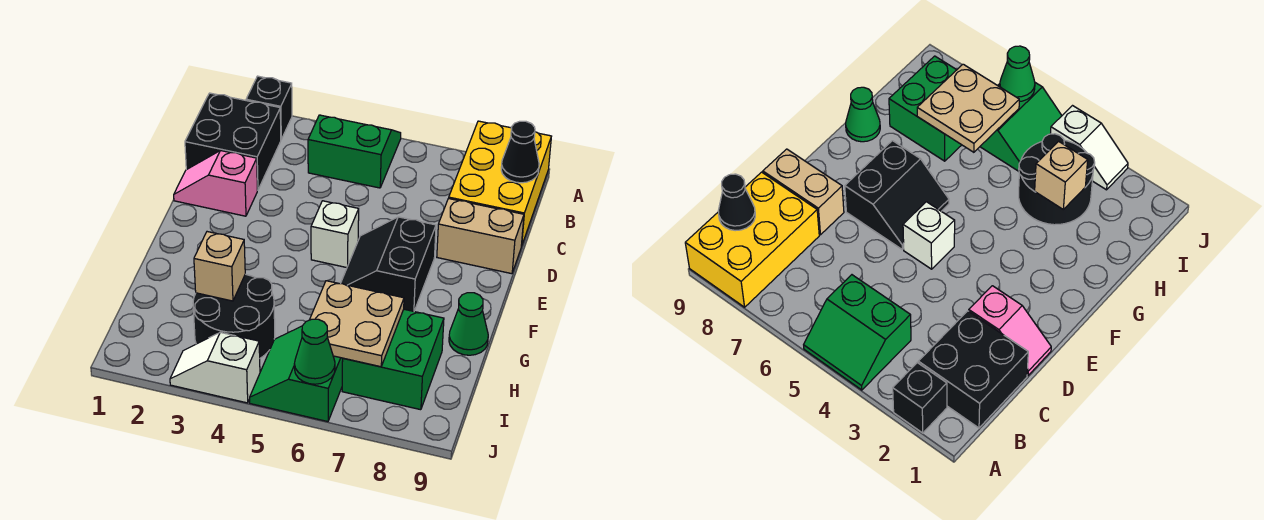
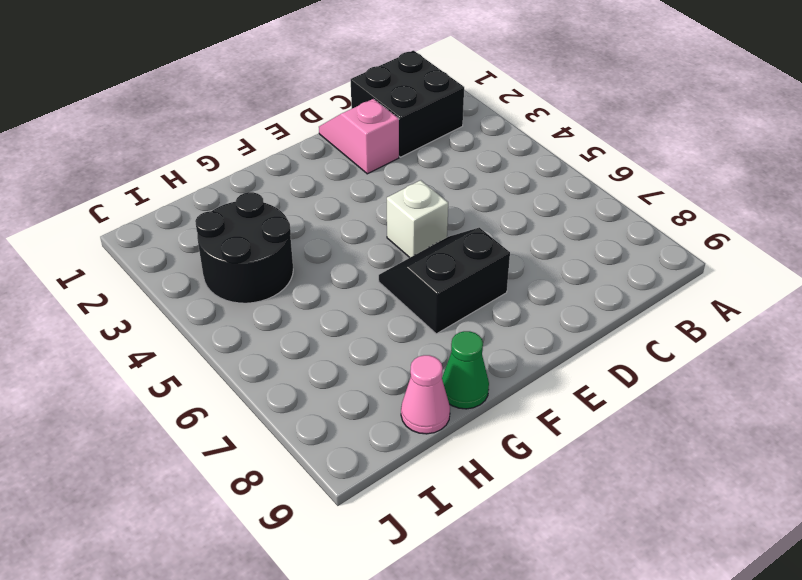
pink cone H9 level 1 -> none
none -> black brick A2 level 1
none -> green slope A4:B5 level 1 top B
none -> yellow brick A8:C9 level 1

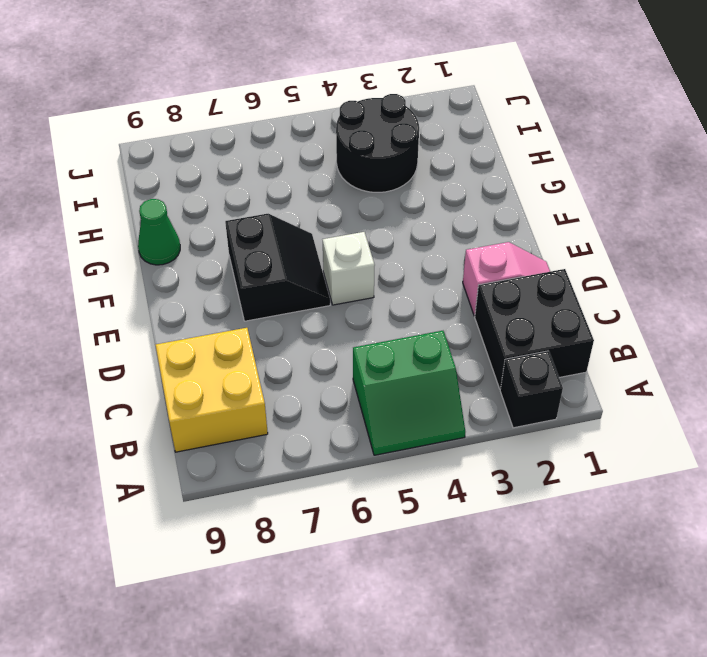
yellow brick B8:C9 level 1 -> yellow brick A8:C9 level 1
none -> tan brick D8:D9 level 1
none -> green brick H7:I8 level 1
none -> green slope I5:J6 level 1 top 6

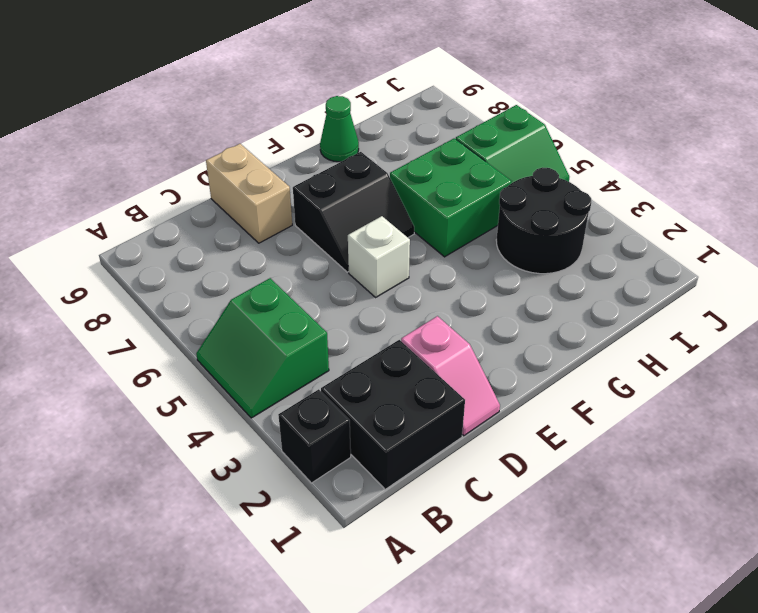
green brick G5:H6 level 1 -> green brick H7:I8 level 1
none -> yellow brick A8:C9 level 1
none -> white slope J3:J4 level 1 top 4
none -> black cone B9 level 2

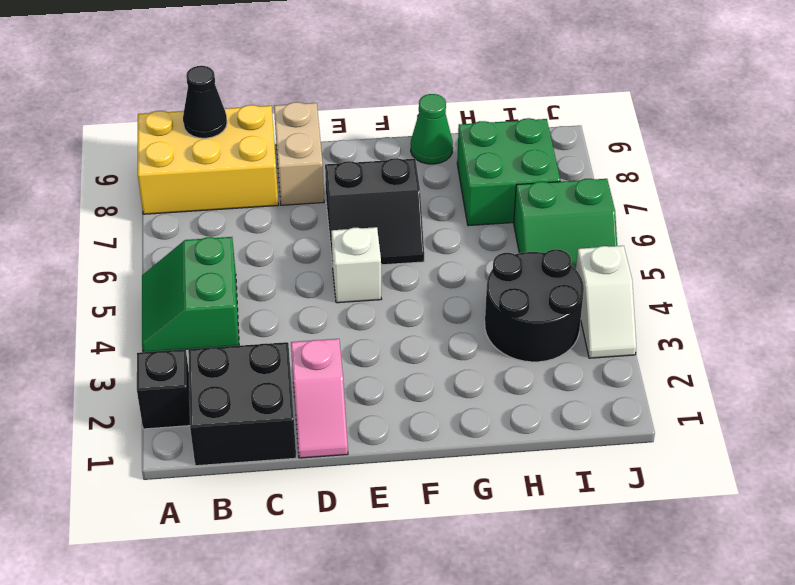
none -> tan brick H3 level 2
none -> tan plate H6:I7 level 2
none -> green cone J6 level 2

